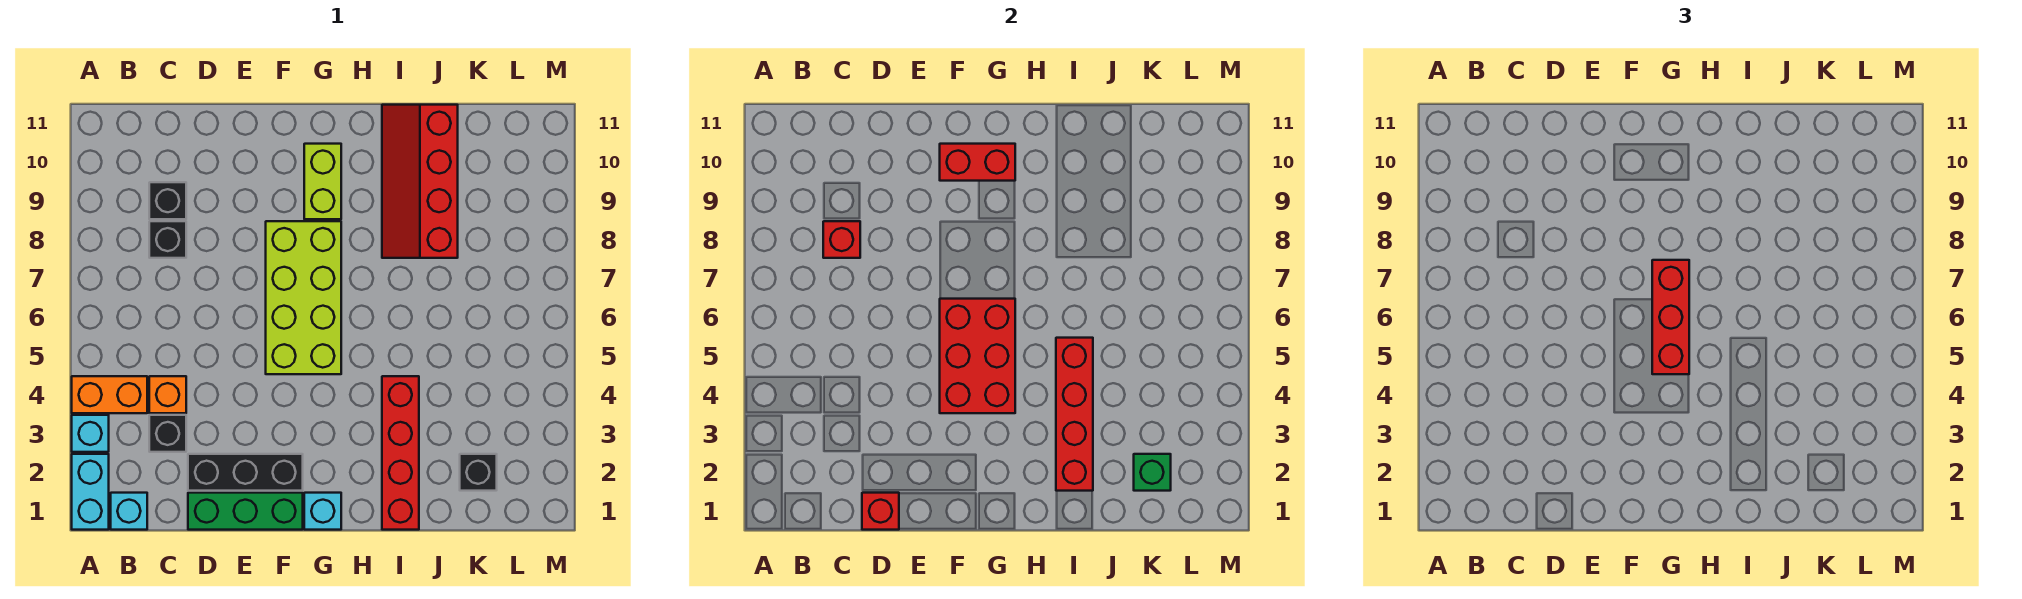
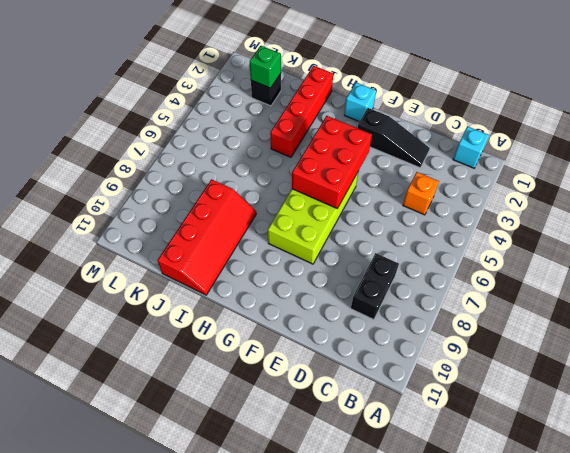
black slope D2:F2 level 1 top F -> black brick D2:F2 level 1
none -> cyan brick A1:A2 level 1
none -> cyan brick A3 level 1
none -> orange brick A4:B4 level 1

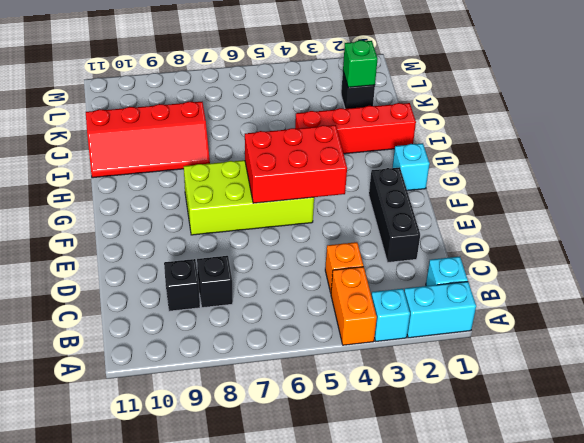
none -> black brick C3 level 1
none -> green brick D1:F1 level 1
none -> lime brick G9:G10 level 1

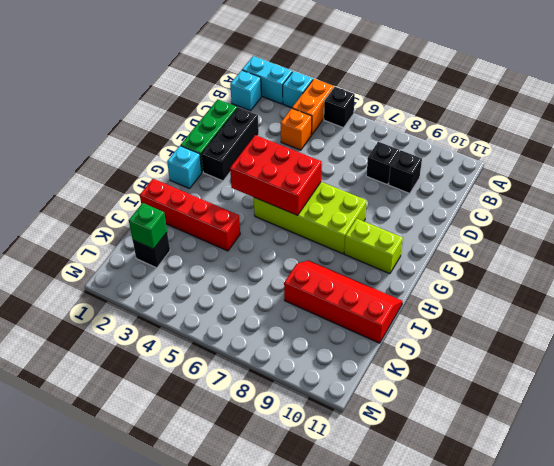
black brick A5 level 1 -> black brick C3 level 1
none -> red brick C8 level 2
none -> red brick D1 level 2
none -> red brick F10:G10 level 2

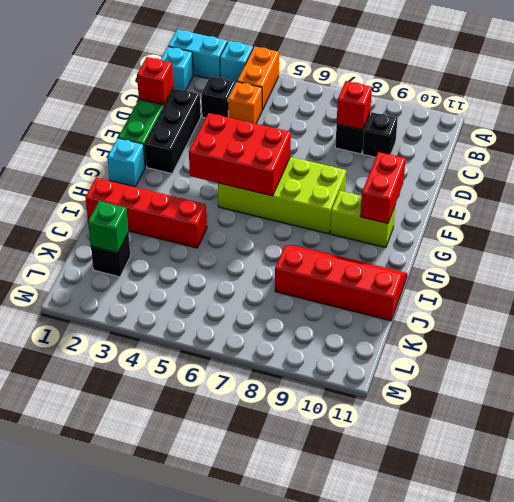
none -> red brick I2:I5 level 2
none -> red brick G5:G7 level 3

